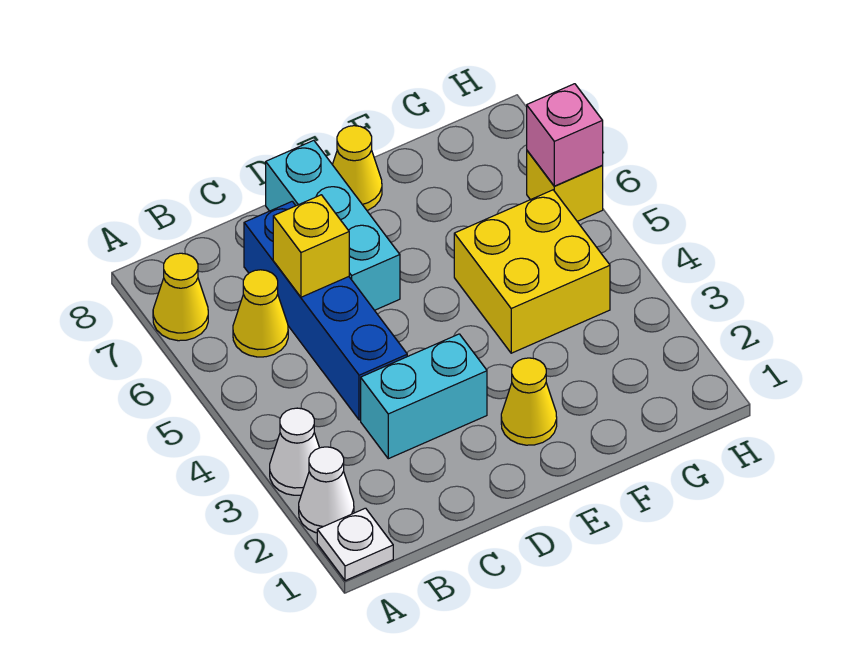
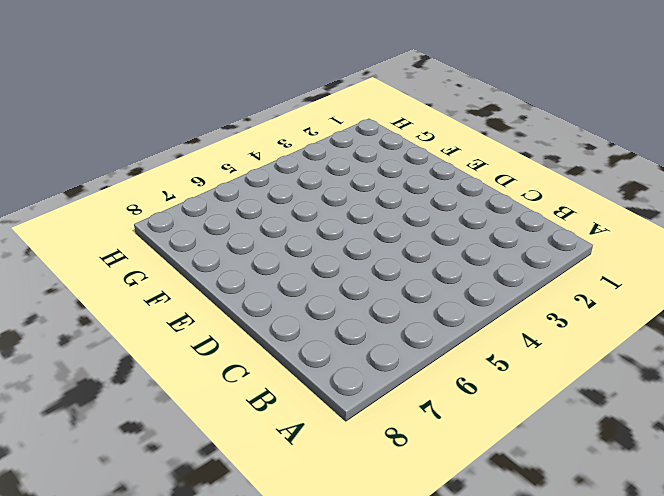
none -> white plate A1 level 1
none -> white cone A2 level 1
none -> white cone A3 level 1

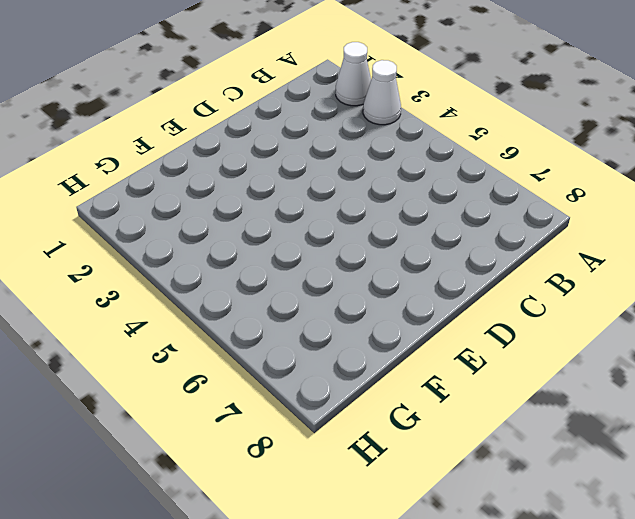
none -> white plate A1 level 1
none -> yellow cone A7 level 1
none -> yellow cone B6 level 1

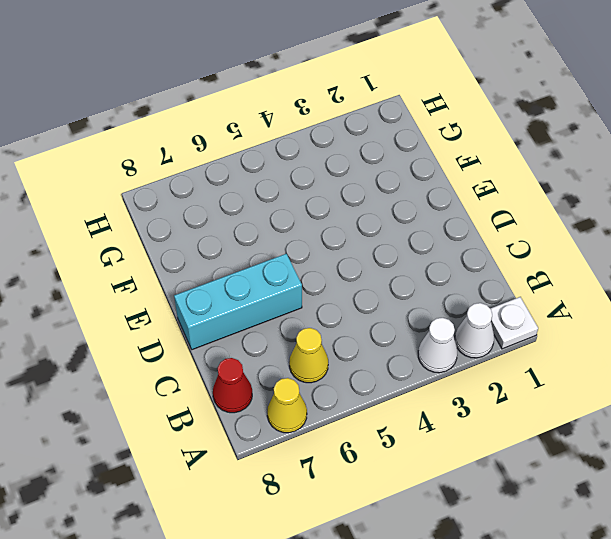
red cone B8 level 1 -> none
none -> cyan brick C3:D3 level 1
none -> blue brick C4:C7 level 1
none -> yellow cone E2 level 1

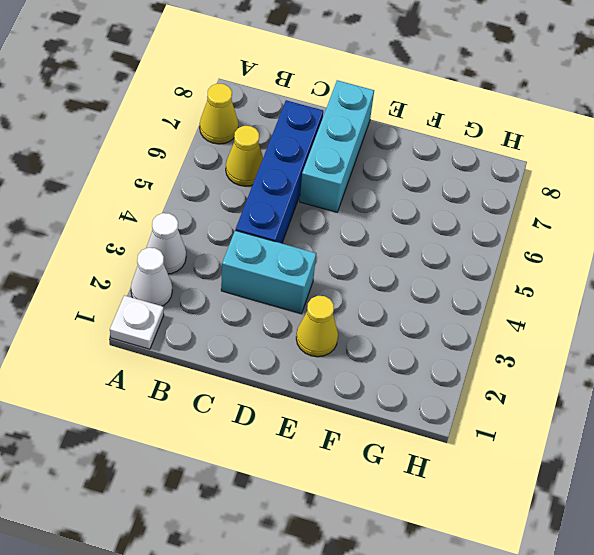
none -> yellow cone E8 level 1
none -> yellow brick F4:G5 level 1
none -> yellow brick H6 level 1

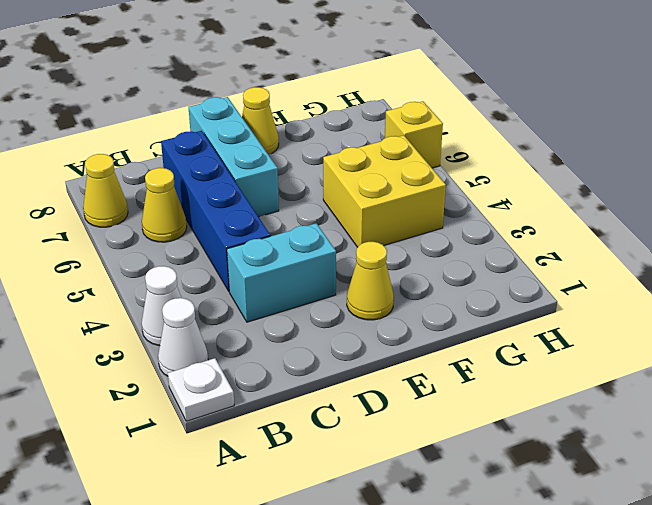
none -> yellow brick C6 level 2
none -> pink brick H6 level 2

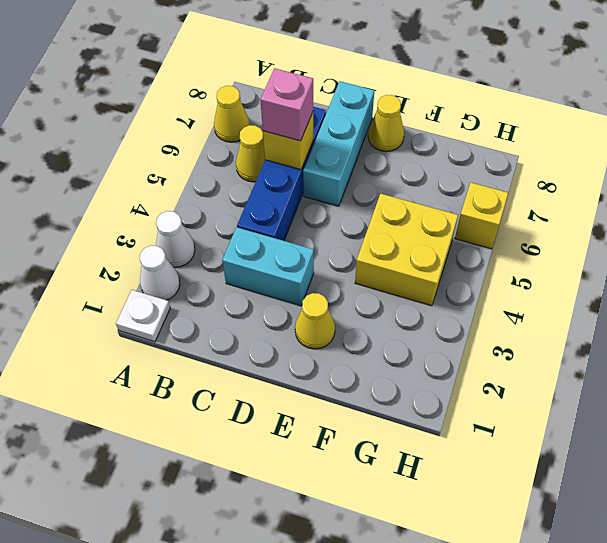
pink brick C6 level 3 -> pink brick H6 level 2

